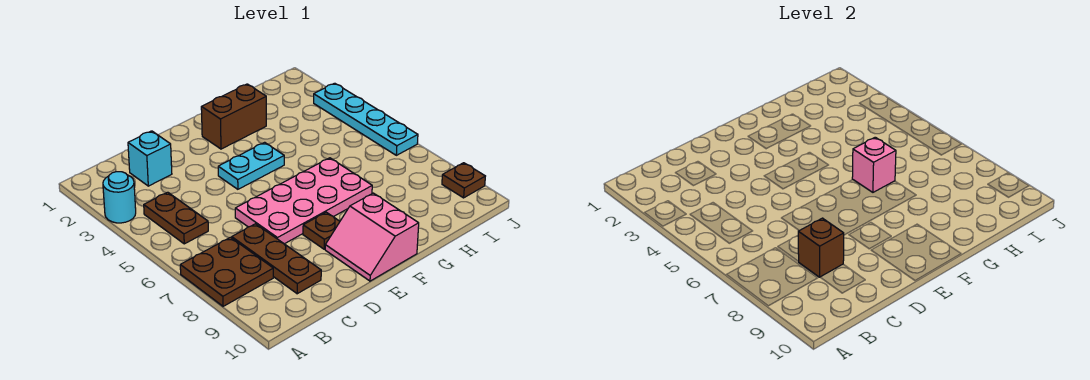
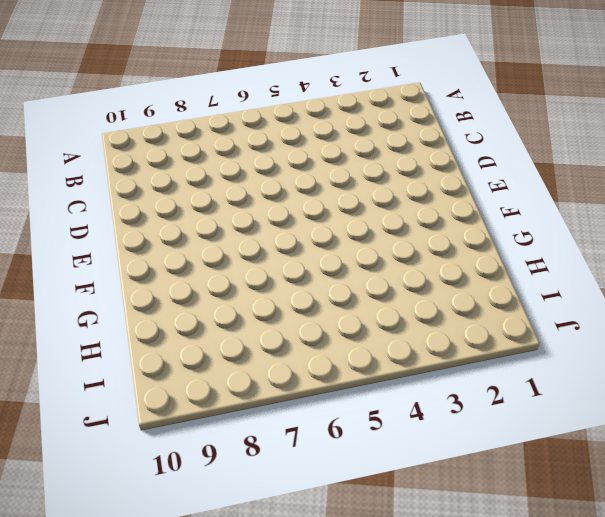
none -> cyan round brick A3 level 1
none -> brown plate A7:B8 level 1
none -> brown plate B4:B5 level 1

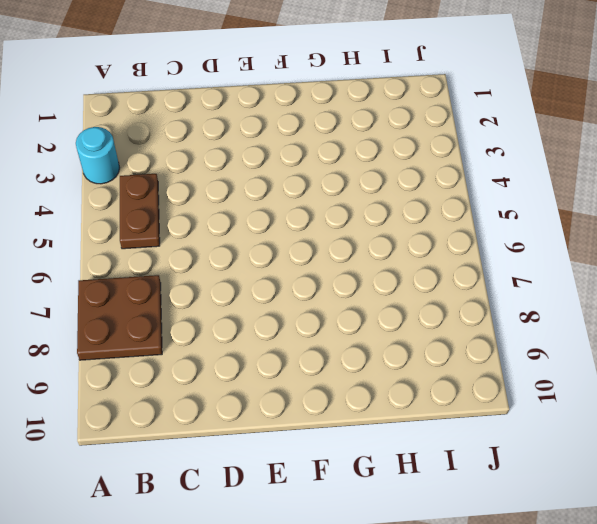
none -> cyan brick C2 level 1
none -> brown plate C7:C9 level 1
none -> pink plate D6:G7 level 1

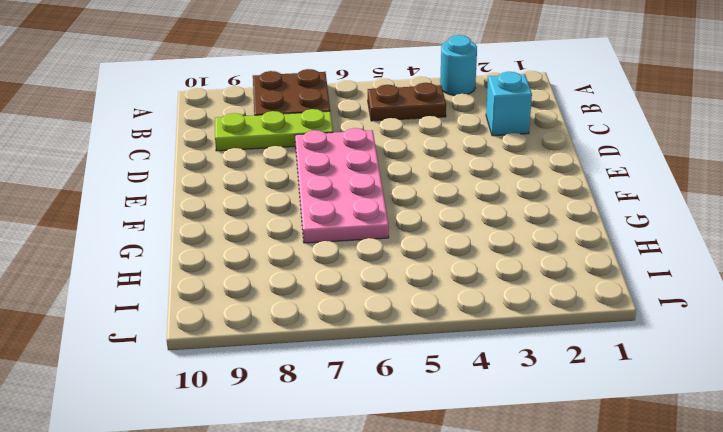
lime plate C7:C9 level 1 -> brown plate C7:C9 level 1
none -> cyan plate E4:F4 level 1
none -> brown plate E8 level 1
none -> pink slope E9:F10 level 1 top F

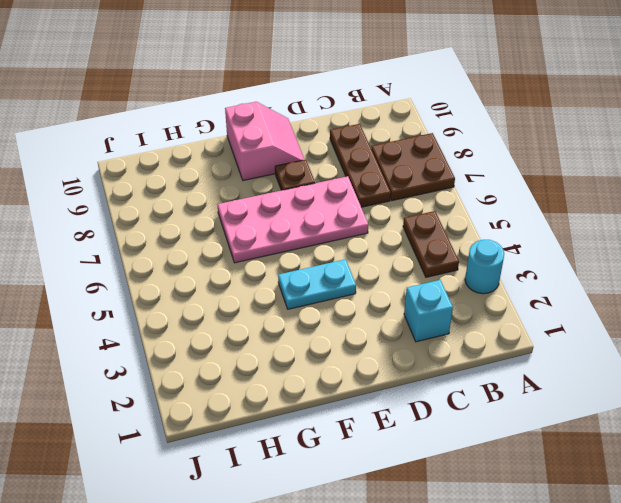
none -> brown brick F2:G2 level 1
none -> cyan plate J3:J6 level 1
none -> brown plate J9 level 1

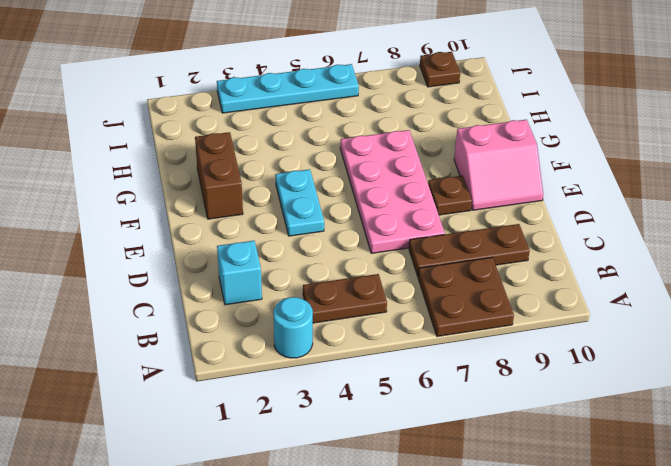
none -> brown brick C8 level 2
none -> pink brick G6 level 2

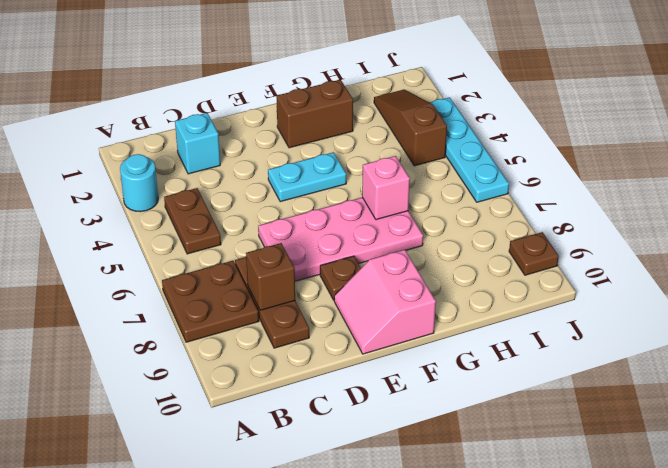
brown slope I2:I4 level 1 top 4 -> none

